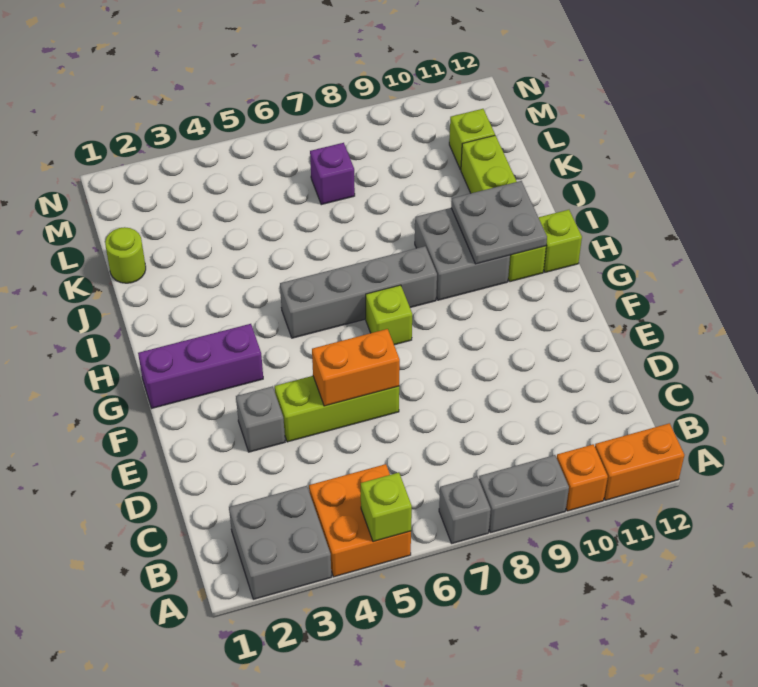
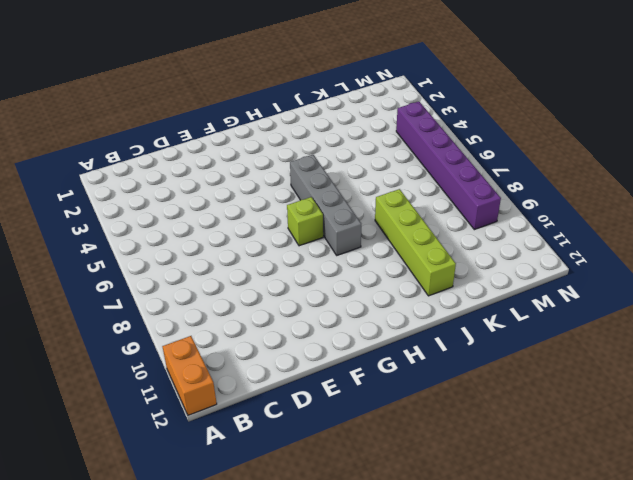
lime brick J8:J11 level 1 -> lime brick H11:K11 level 1
purple brick M4:M9 level 1 -> none
none -> grey brick A2:B3 level 1
none -> orange brick A4:B5 level 1
none -> grey brick A7 level 1

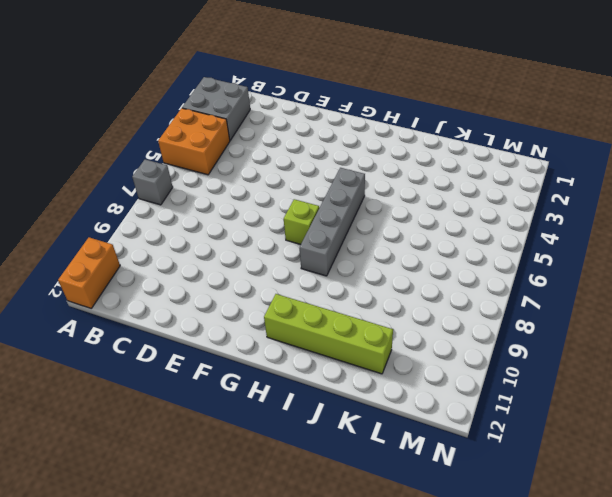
none -> grey brick A8:A9 level 1
none -> orange brick A10 level 1
none -> grey brick E3 level 1

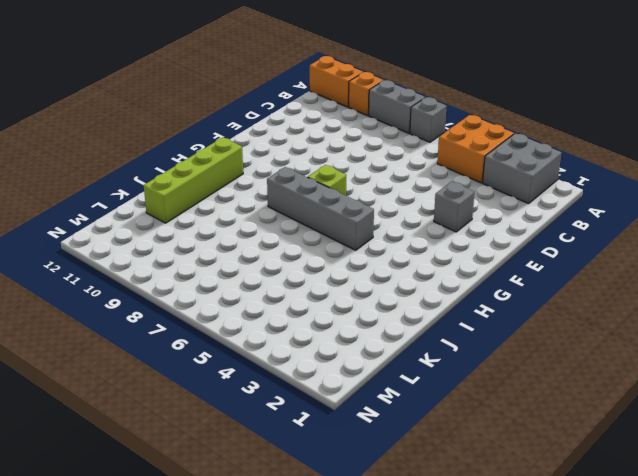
none -> lime brick E4:E6 level 1
none -> purple brick G1:G3 level 1
none -> grey brick H9:I10 level 1

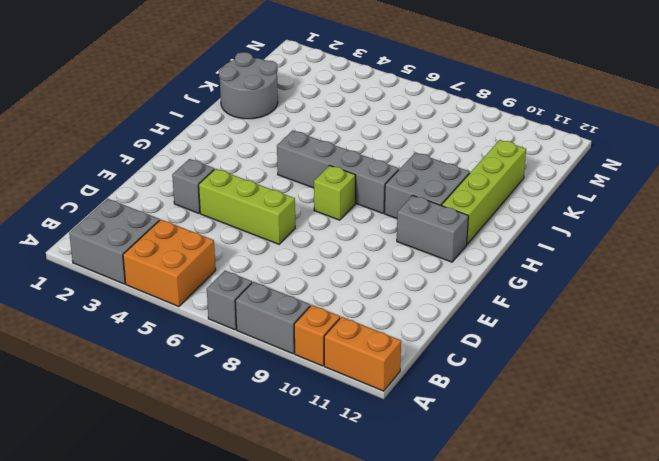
grey brick G10:G11 level 1 -> none
grey round brick J1:K2 level 1 -> lime round brick K1 level 1
none -> purple brick G1:G3 level 1
none -> lime brick H12 level 1
none -> purple brick L7 level 1

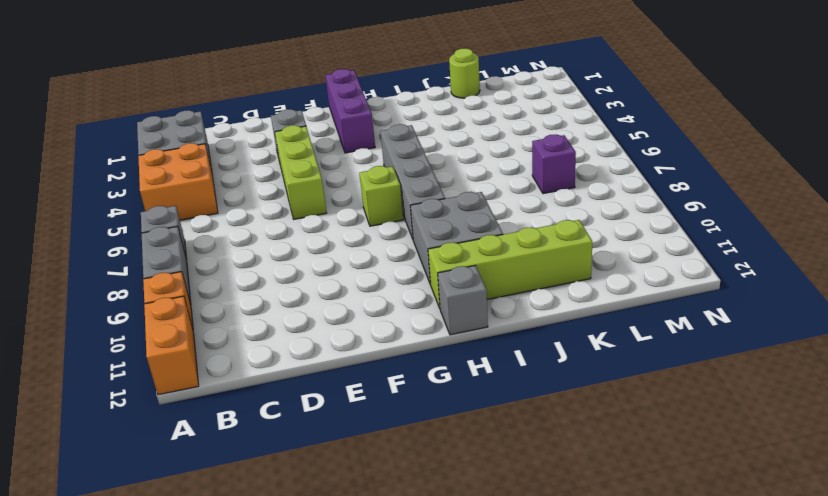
grey brick H12 level 1 -> lime brick H12 level 1
none -> lime brick L11 level 1
none -> lime brick A5 level 2
none -> orange brick E5:E6 level 2

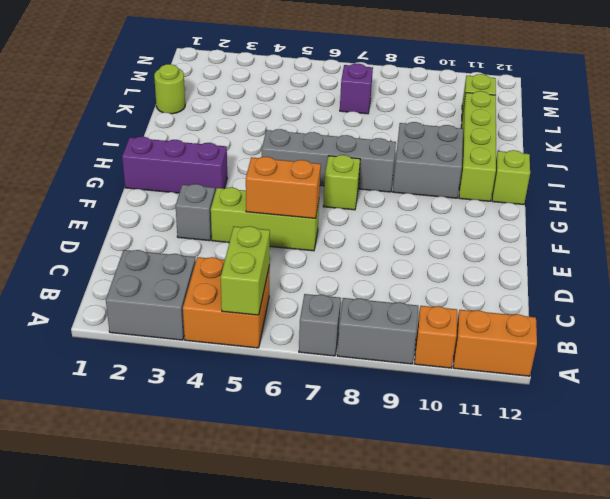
lime brick A5:B5 level 2 -> lime brick A5 level 2
none -> grey plate H10:I11 level 2

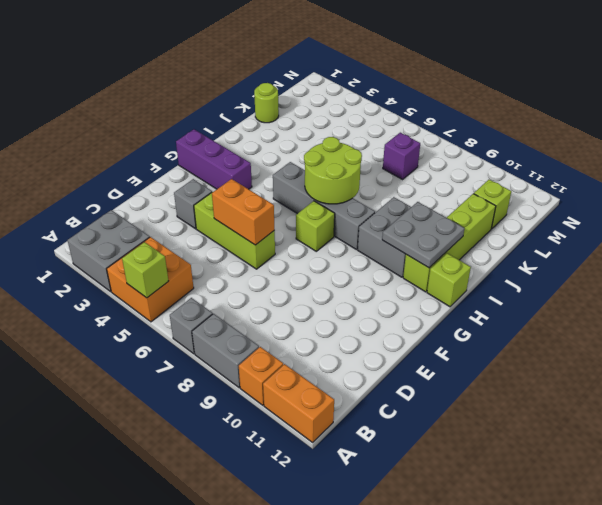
lime round brick H6:I7 level 2 -> none

